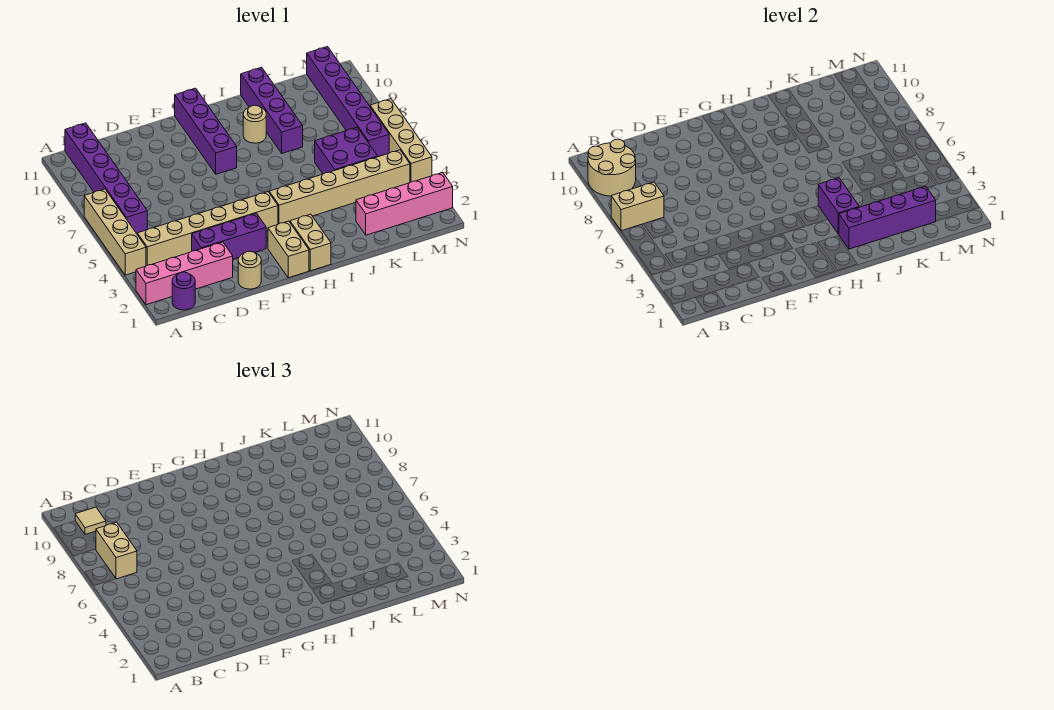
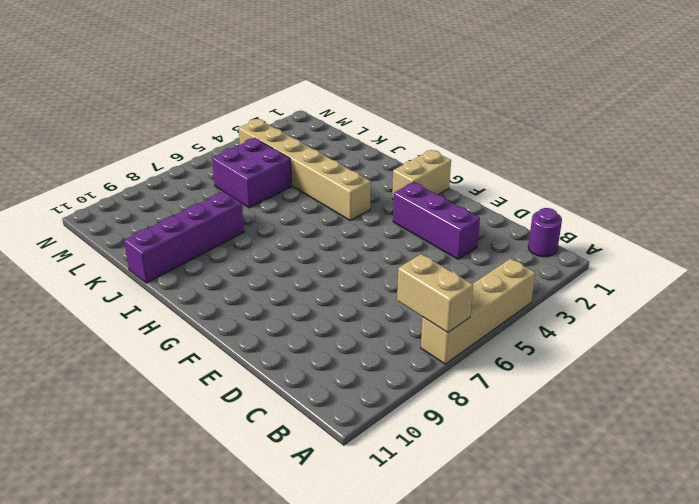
none -> pink brick A2:D2 level 1
none -> tan brick B4:G4 level 1
none -> purple brick B6:B11 level 1

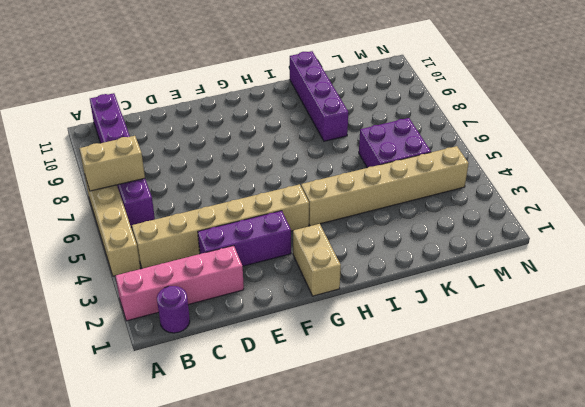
none -> tan round brick E1 level 1
none -> purple brick G8:G11 level 1
none -> tan brick H1:H2 level 1

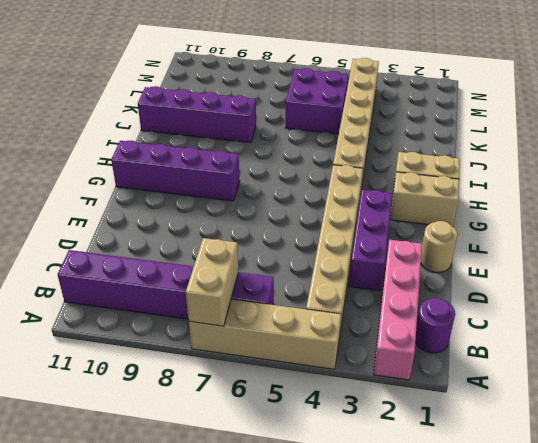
none -> tan round brick I9 level 1
none -> pink brick K2:N2 level 1
none -> purple brick M6:M11 level 1

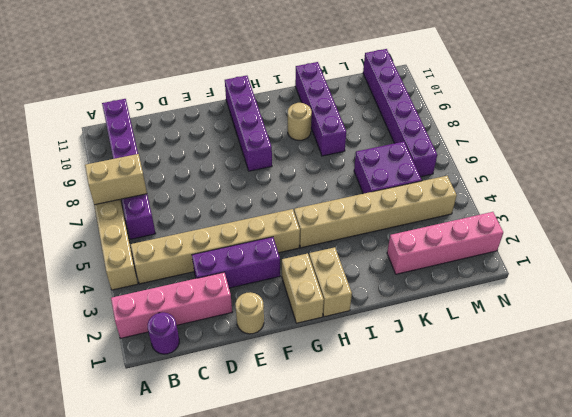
none -> tan brick N4:N7 level 1
none -> tan round brick A9:B10 level 2
none -> purple brick I2:L2 level 2

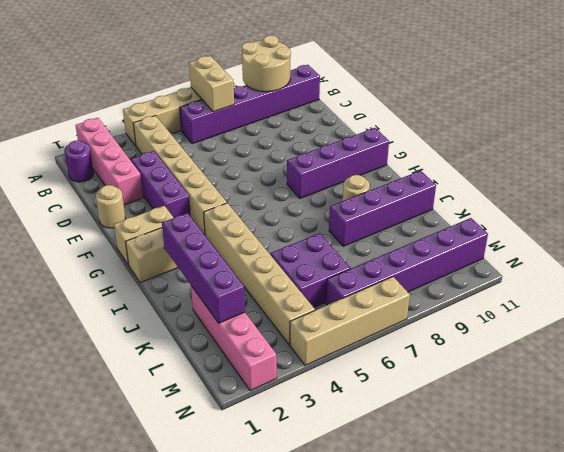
none -> purple brick I3:I4 level 2
none -> tan brick B7:B8 level 3
none -> tan tile B10 level 3

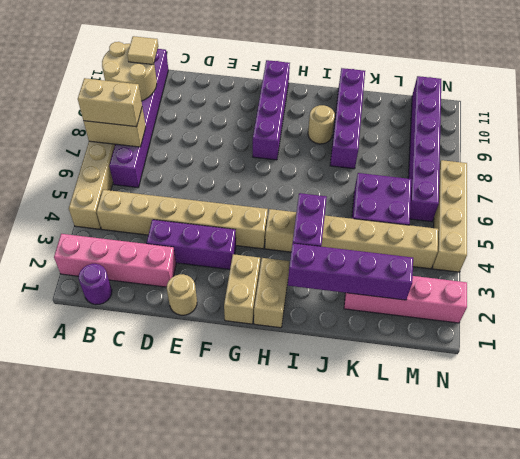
tan brick A7:B7 level 3 -> tan brick B7:B8 level 3

